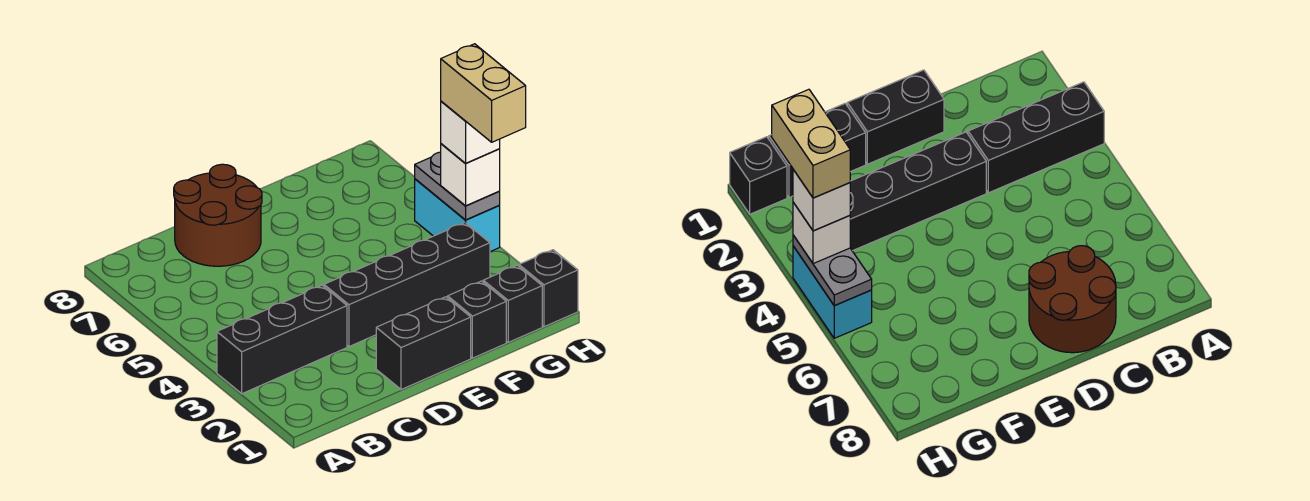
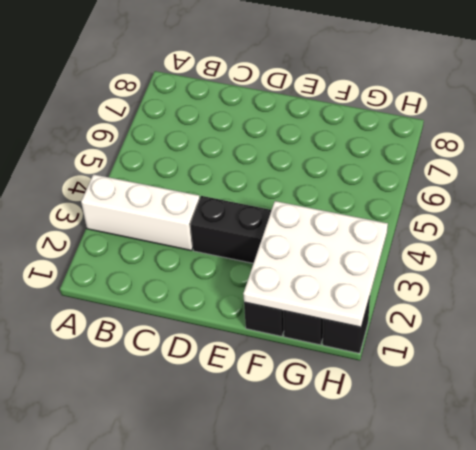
white brick A3:C3 level 1 -> black brick A3:C3 level 1
white plate F1:H3 level 2 -> none
none -> brown round brick C7:D8 level 1
none -> black brick D1:E1 level 1
none -> cyan brick H4:H5 level 1

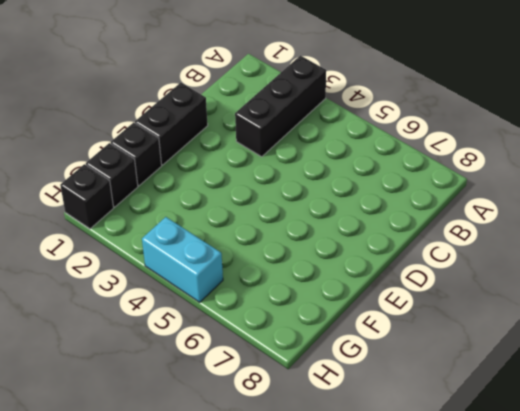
none -> brown round brick C7:D8 level 1
none -> black brick D3:G3 level 1
none -> grey plate H4:H5 level 2

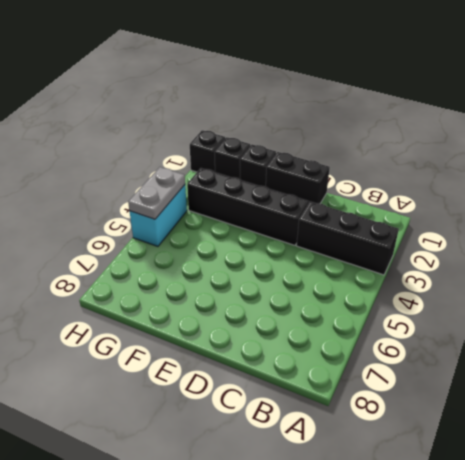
none -> brown round brick C7:D8 level 1
none -> white brick H4 level 3
none -> white brick H4 level 4

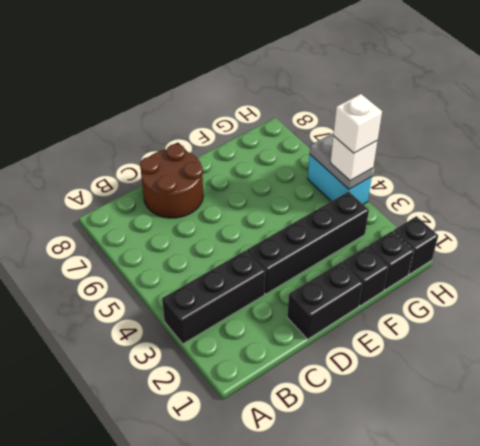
none -> tan brick H3:H4 level 5

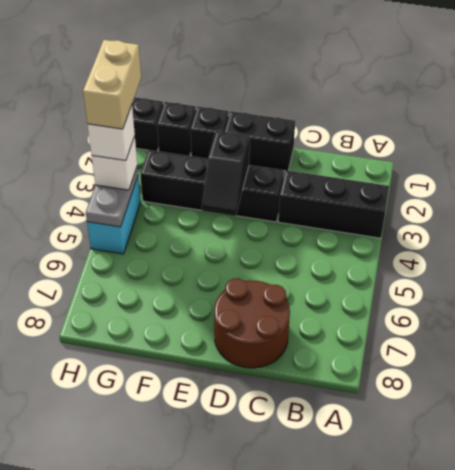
black slope E3:E4 level 2 top 3 -> none

